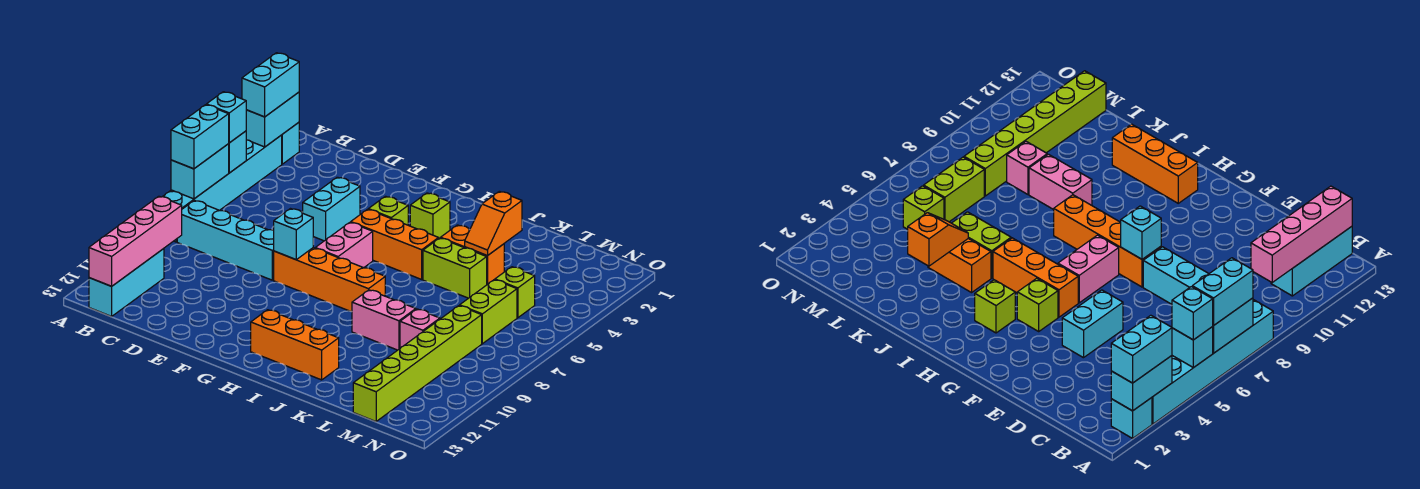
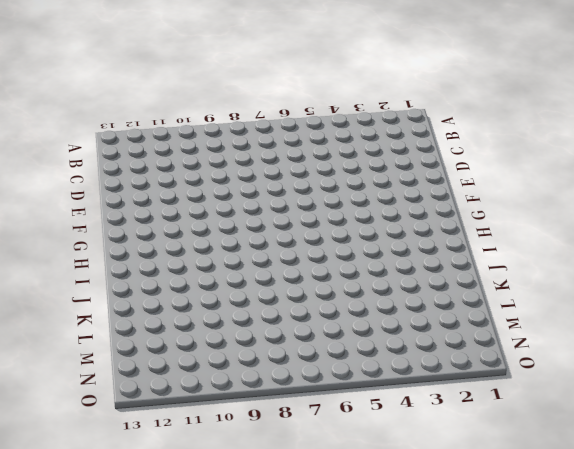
none -> cyan brick A2 level 1
none -> cyan brick A3:A8 level 1
none -> cyan brick B8:E8 level 1

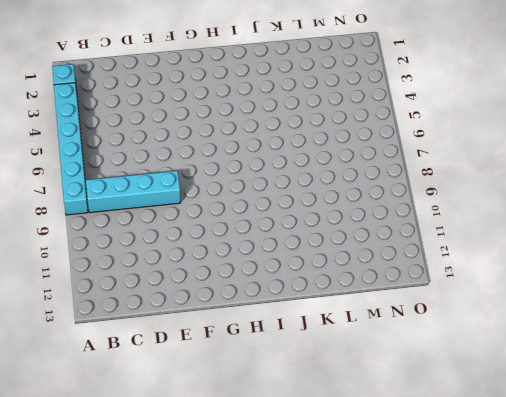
none -> cyan brick B11:B13 level 1
none -> cyan brick E4:E5 level 1
none -> orange brick F8:I8 level 1

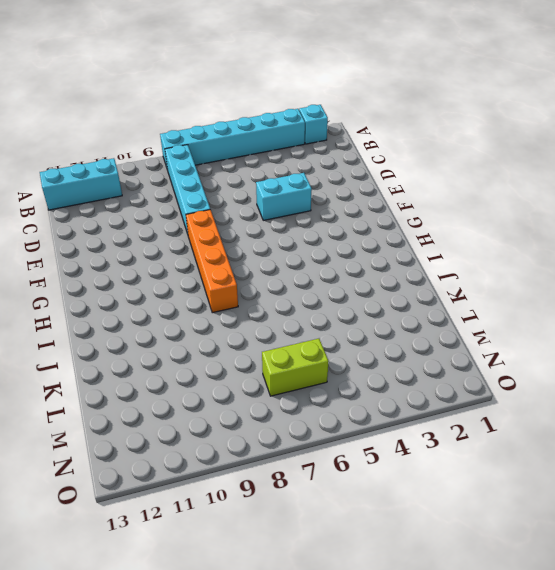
none -> lime brick G4 level 1
none -> orange brick G5:I5 level 1
none -> pink brick G6:G7 level 1

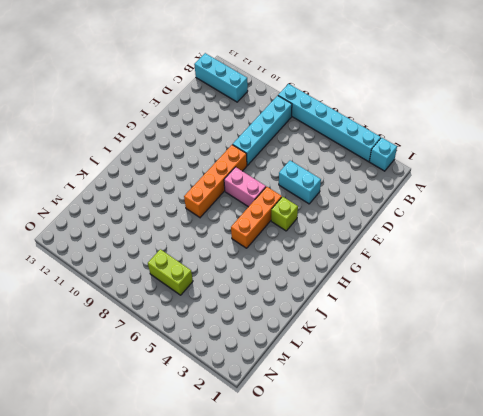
none -> lime brick H3 level 1
none -> orange brick H12:J12 level 1
none -> orange brick J4:K4 level 1

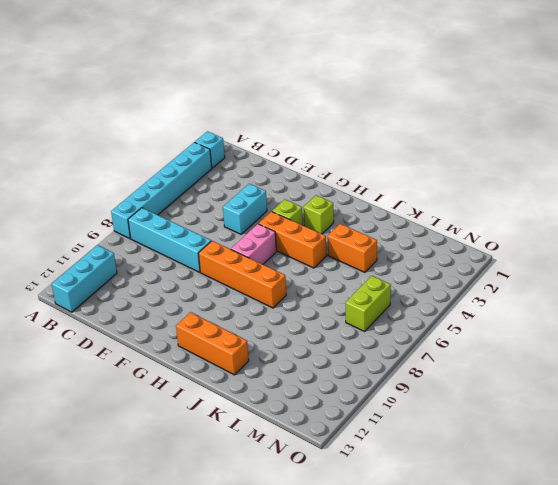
none -> lime brick J5:K5 level 1
none -> pink brick J9:K9 level 1
none -> pink brick L9 level 1

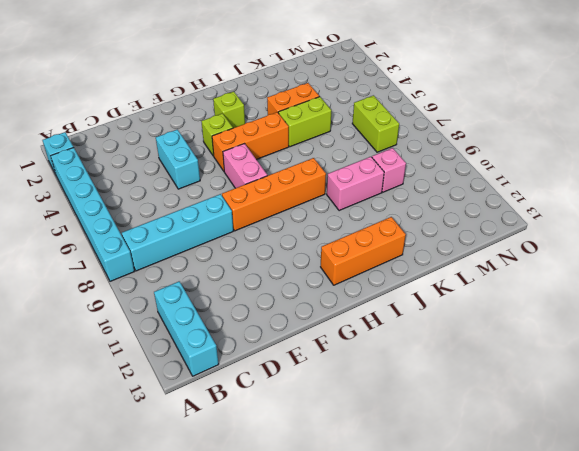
none -> lime brick M5 level 1
none -> lime brick M8:M13 level 1
none -> cyan brick A2:A3 level 2

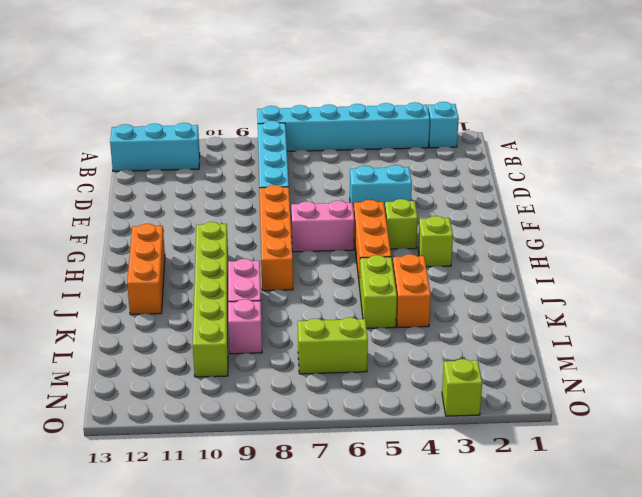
lime brick H10:M10 level 1 -> lime brick M8:M13 level 1
lime brick O3 level 1 -> lime brick M5 level 1
none -> cyan brick A2:A3 level 2
none -> cyan brick A5 level 2
none -> cyan brick A6:A7 level 2

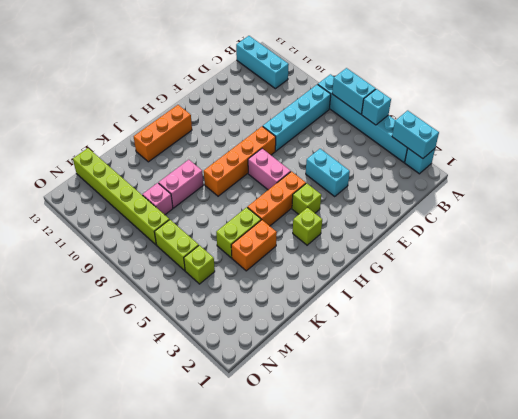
none -> pink brick B10:B13 level 2
none -> cyan brick F8 level 2
none -> orange slope K3:K4 level 2 top 3

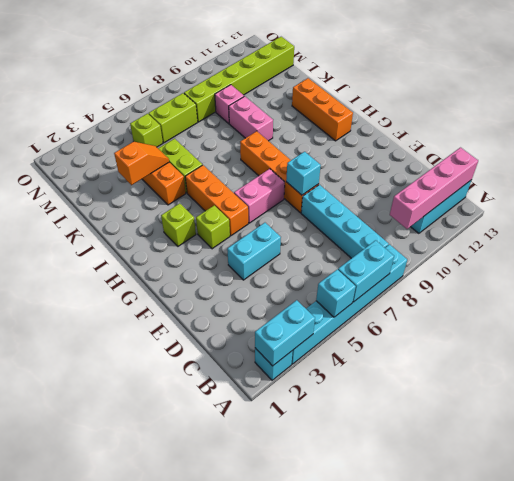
none -> cyan brick A2:A3 level 3
none -> cyan brick A5 level 3
none -> cyan brick A6:A7 level 3

